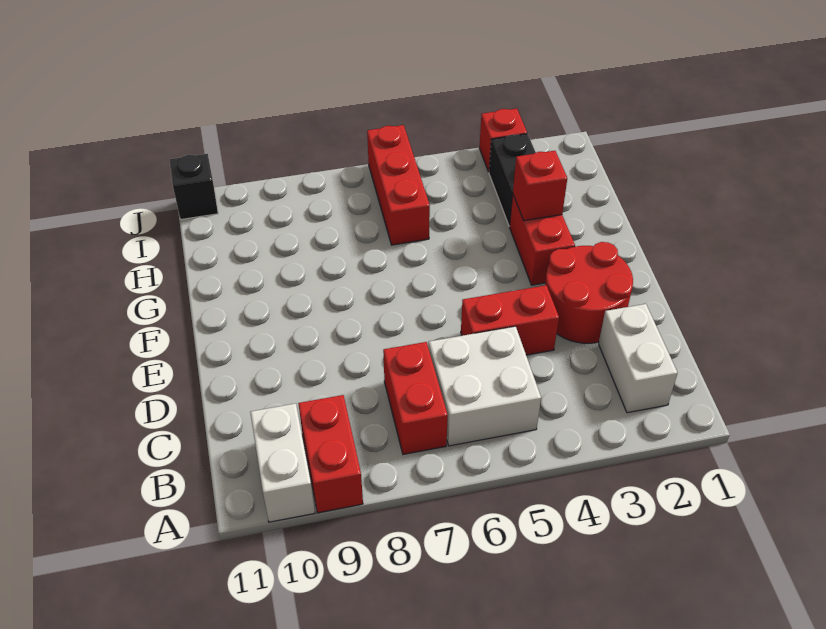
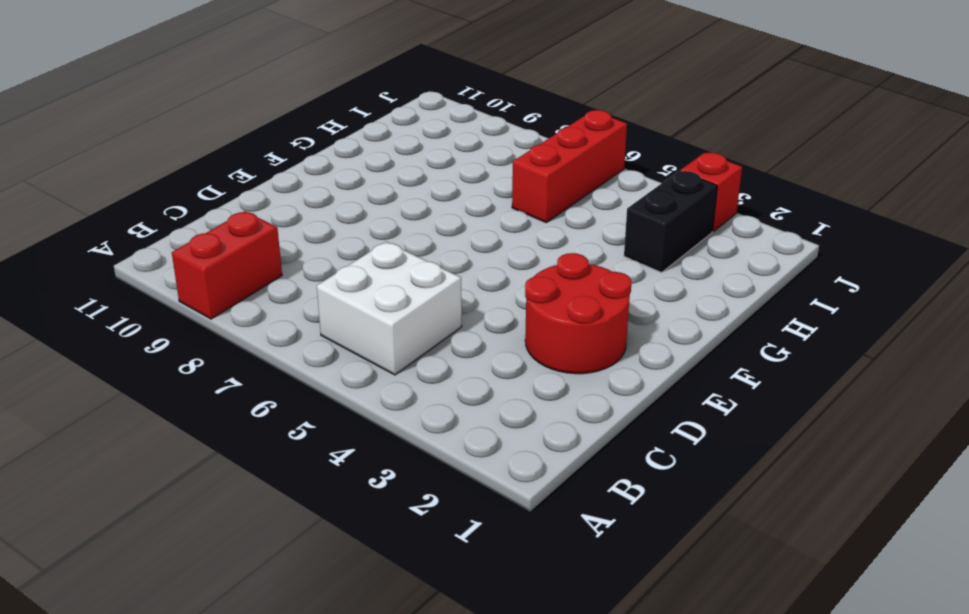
none -> white brick A10:B10 level 1
none -> white brick B2:C2 level 1
none -> red brick B7:C7 level 1

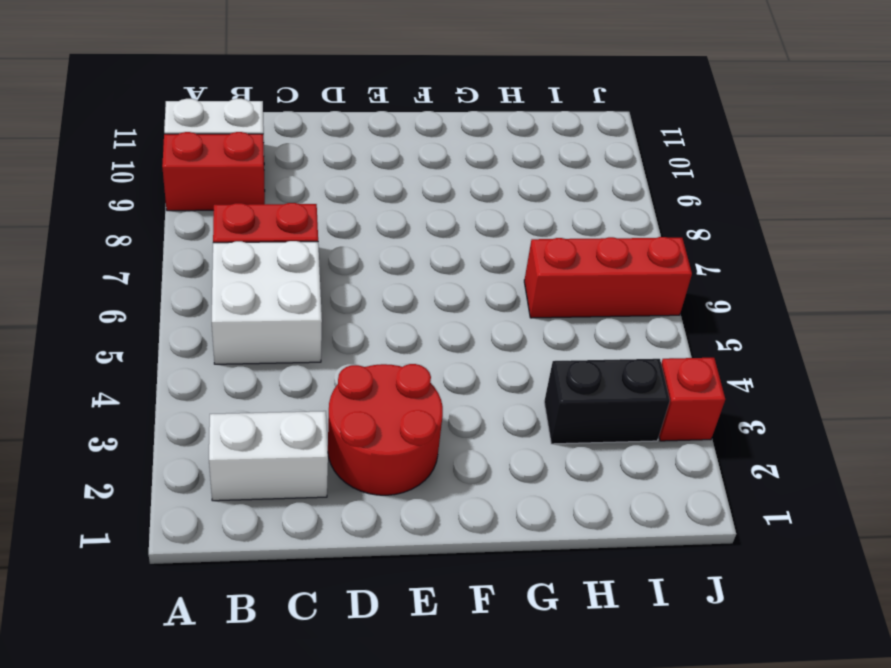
none -> red brick D4:D5 level 1
none -> red brick F3:G3 level 1
none -> black brick J11 level 1

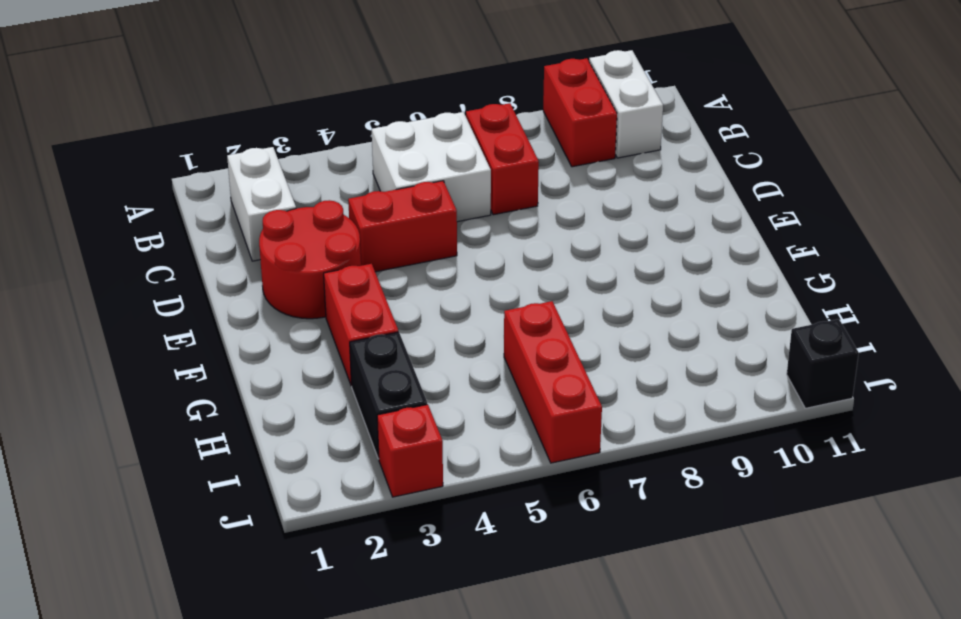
none -> red brick G3 level 2

